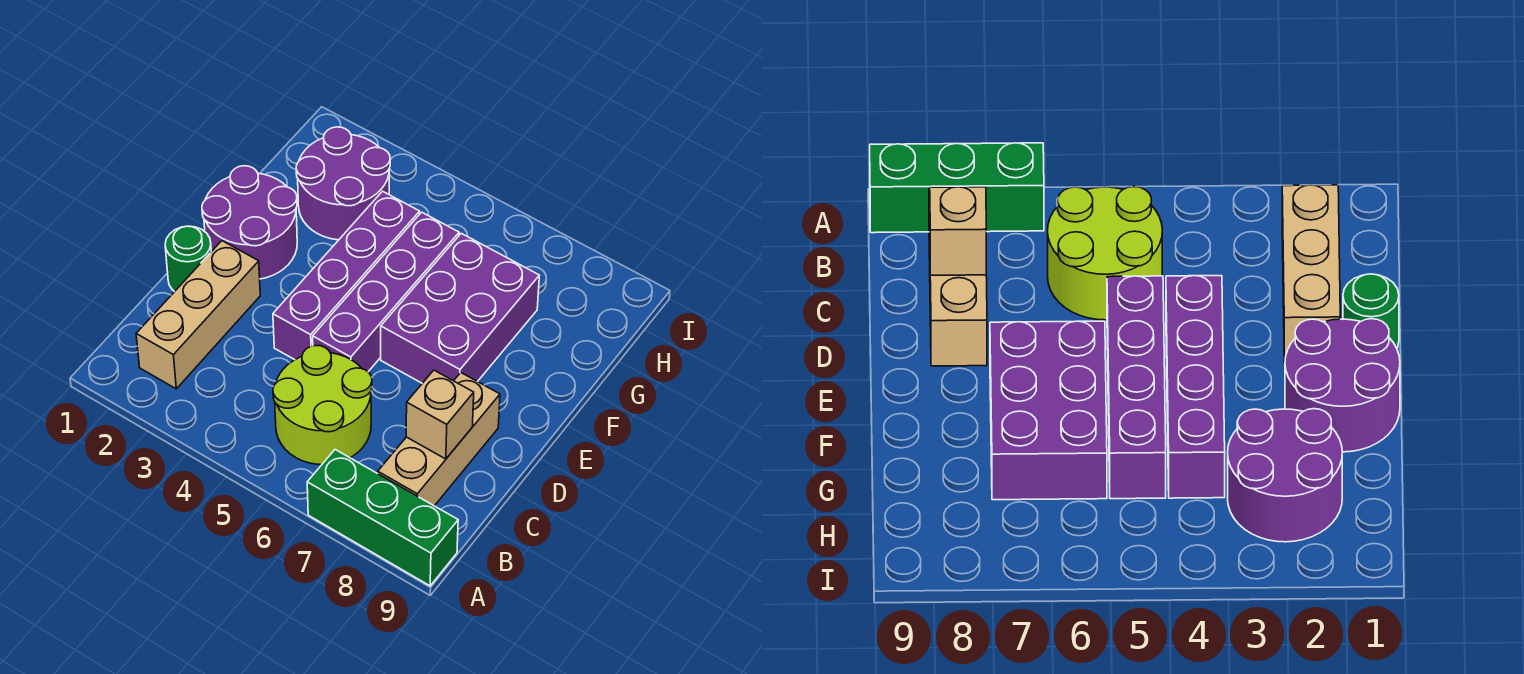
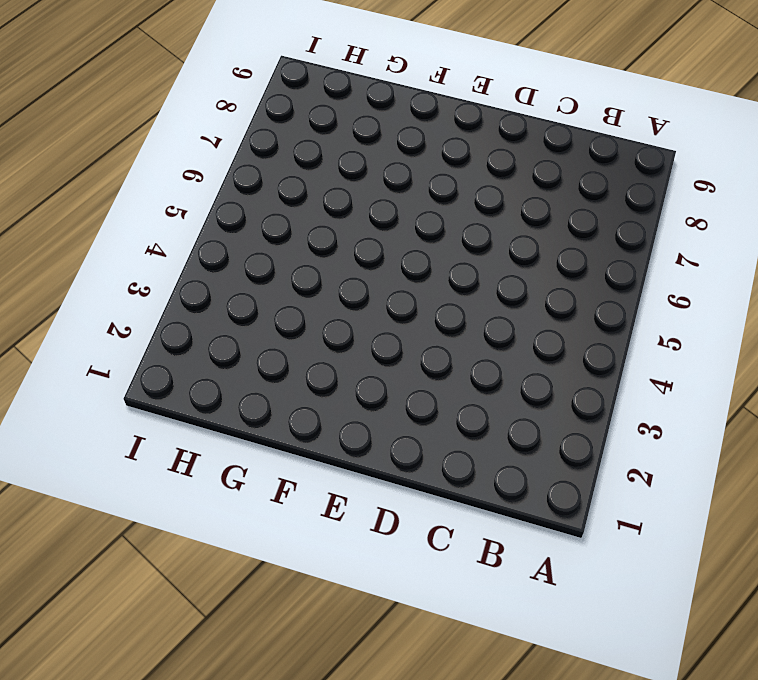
none -> green brick A7:A9 level 1
none -> tan brick B2:D2 level 1

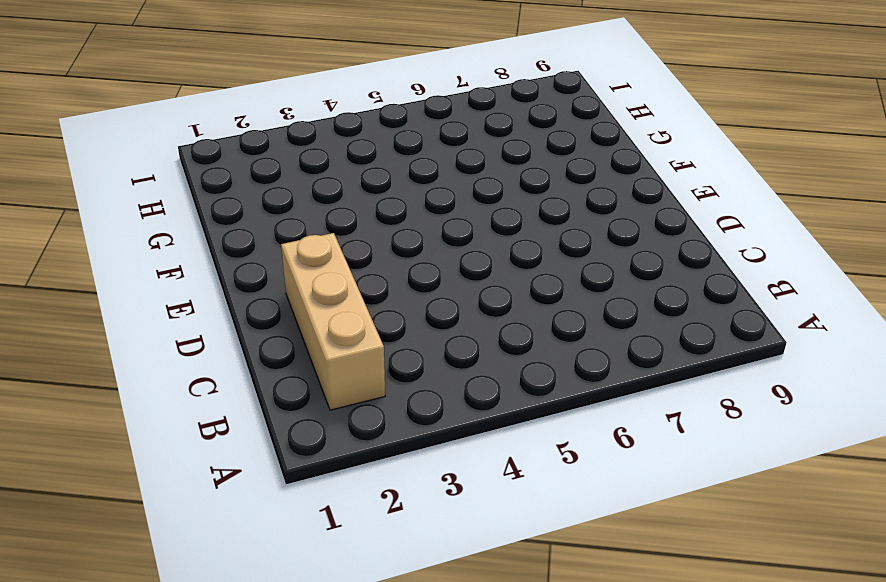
none -> green brick A7:A9 level 1
none -> lime round brick B5:C6 level 1

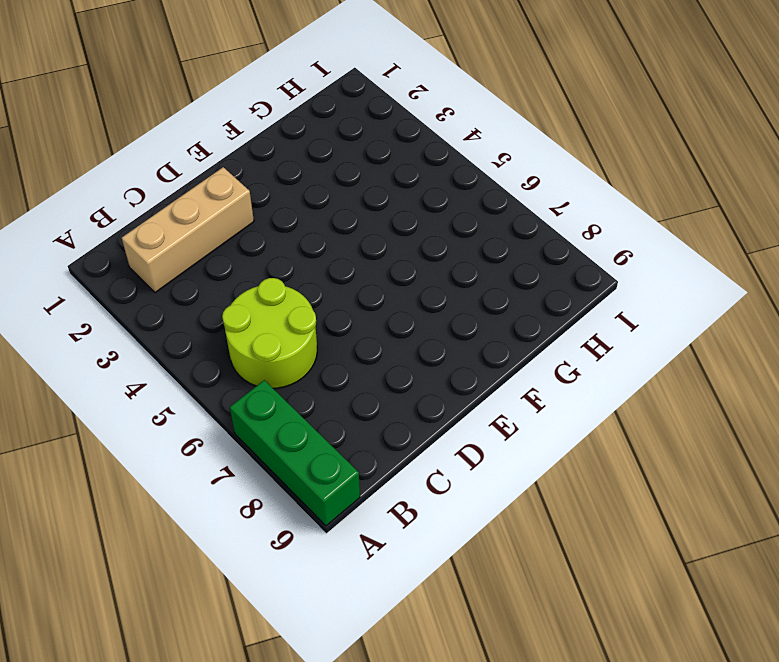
none -> tan brick B8:D8 level 1
none -> green round brick D1 level 1

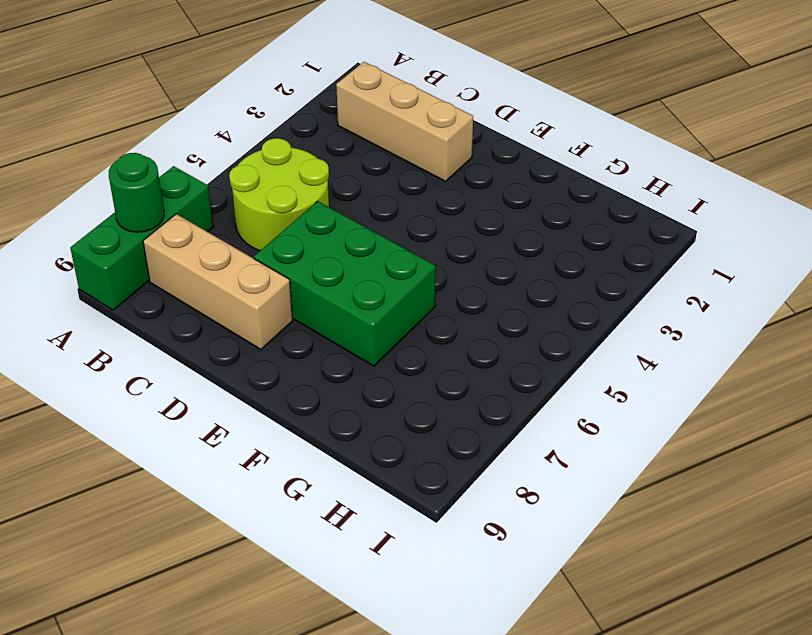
green round brick A8 level 2 -> green round brick D1 level 1
green brick D6:F7 level 1 -> purple brick E6:G7 level 1
none -> purple brick D4:G4 level 1
none -> purple brick D5:G5 level 1

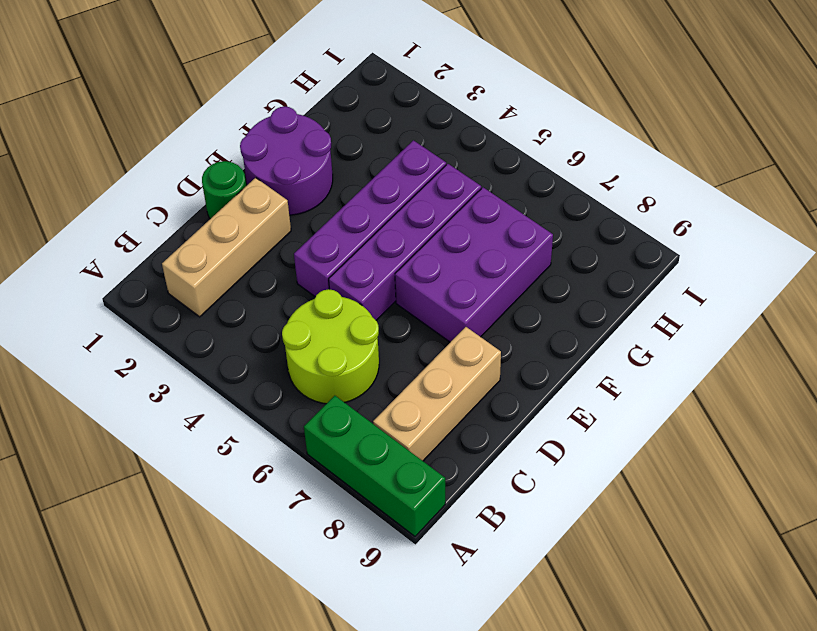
none -> purple round brick G2:H3 level 1
none -> tan brick C8 level 2

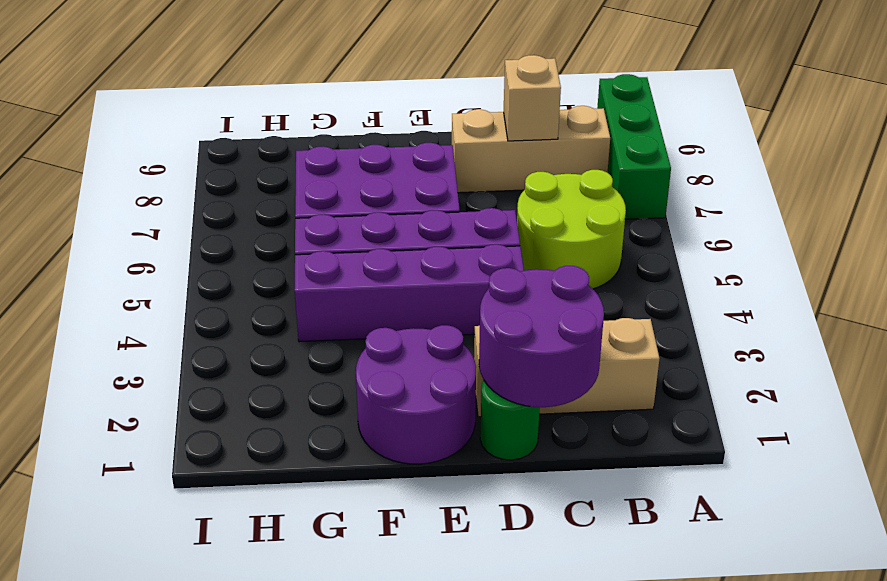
purple round brick C1:D2 level 2 -> purple round brick G2:H3 level 1

